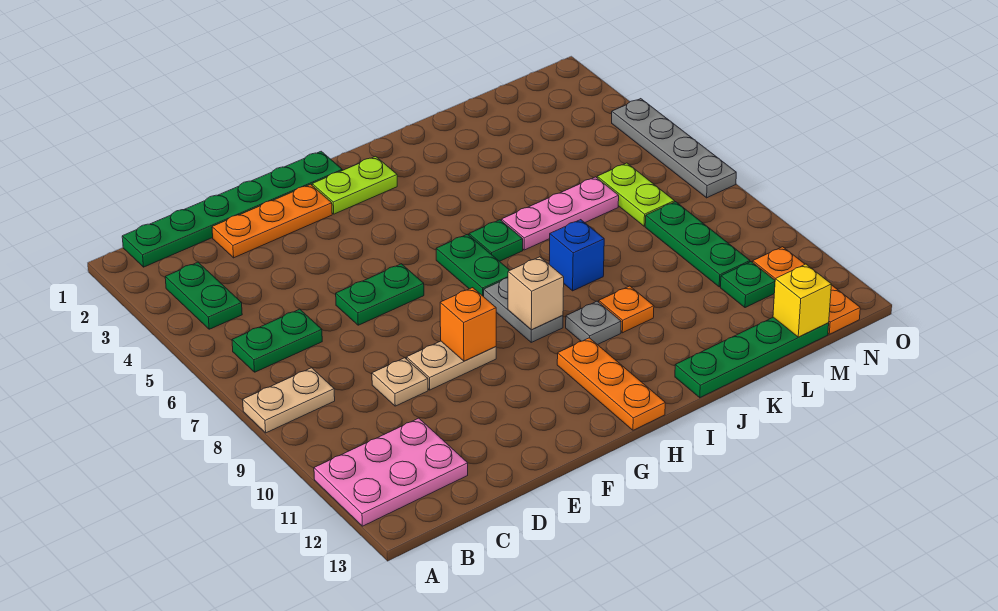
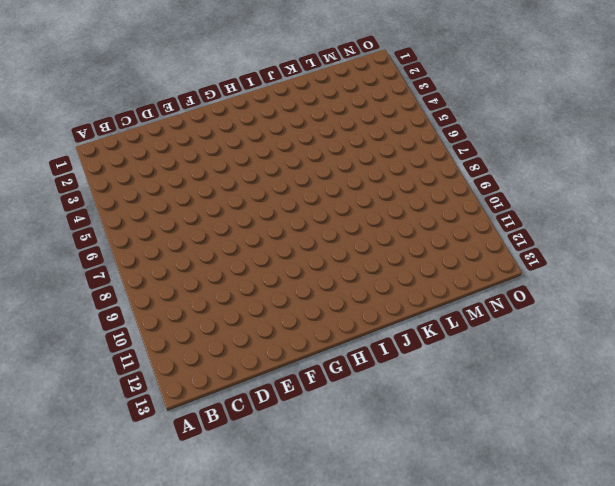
none -> tan plate A8:B8 level 1
none -> pink plate A11:C12 level 1
none -> green plate B1:G1 level 1

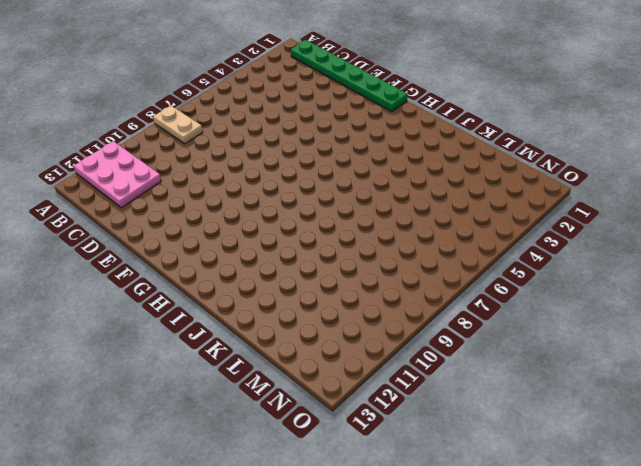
none -> green plate B3:B4 level 1
none -> green plate B6:C6 level 1
none -> orange plate D2:F2 level 1

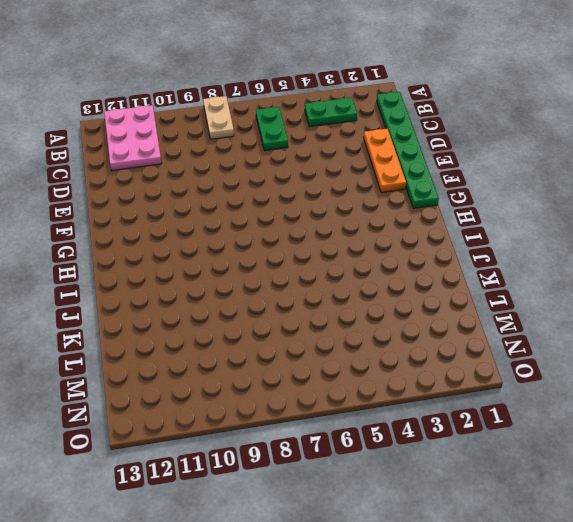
none -> tan plate D9 level 1
none -> green plate E6:F6 level 1
none -> tan plate E9:F9 level 1

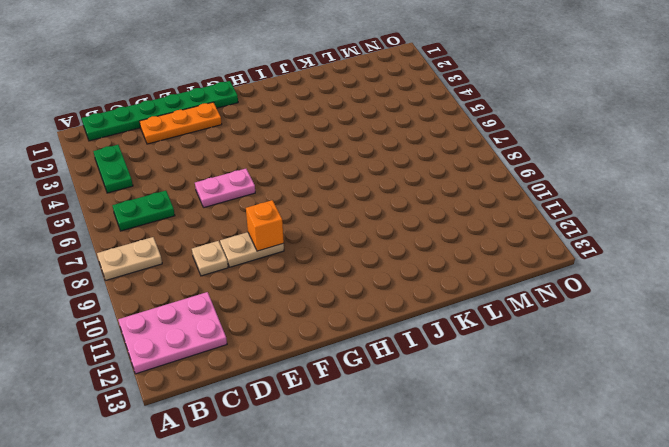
pink plate E6:F6 level 1 -> green plate E6:F6 level 1
none -> lime plate G2:H2 level 1
none -> green plate H6:H7 level 1
none -> grey plate H8:H9 level 1

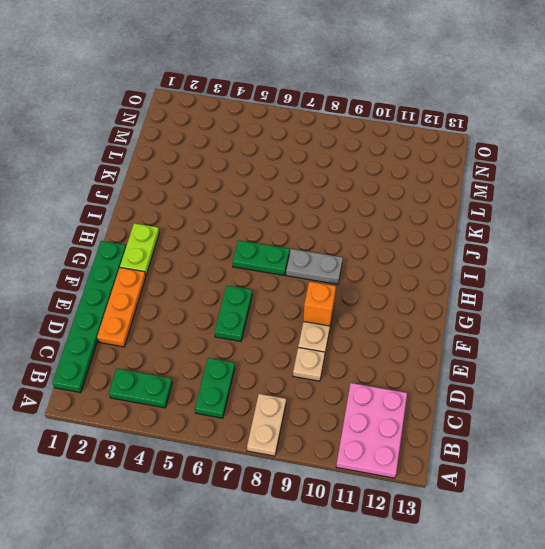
none -> orange plate H11:H13 level 1
none -> green plate I6 level 1
none -> grey plate I10 level 1

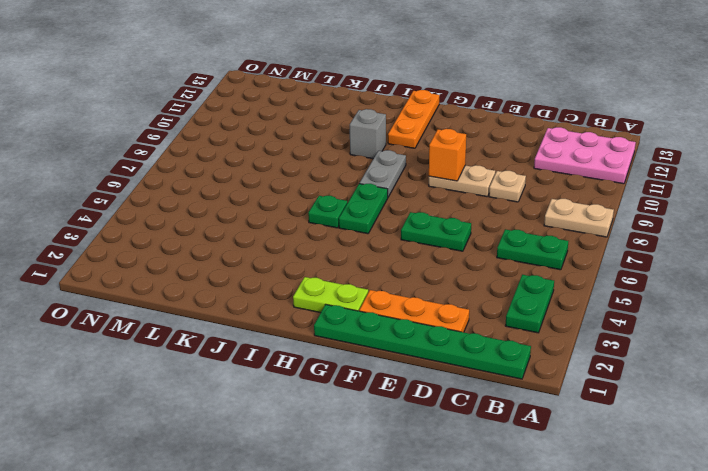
grey brick I10 level 1 -> grey plate I10 level 1
none -> pink plate J6:L6 level 1
none -> blue brick J8 level 1
none -> orange plate J10 level 1

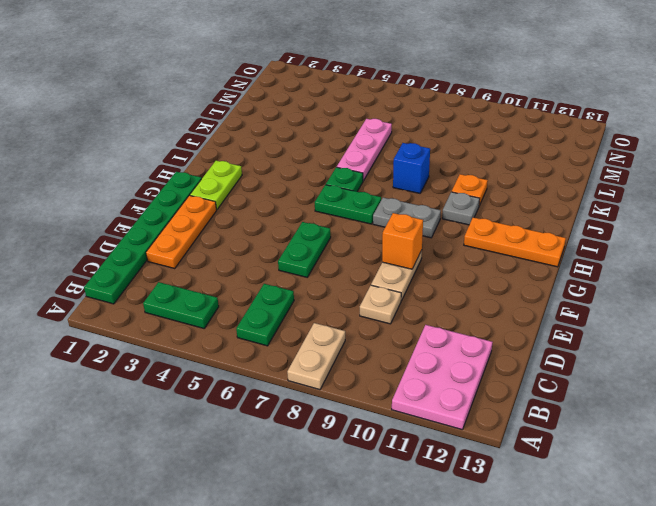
none -> green plate J13:M13 level 1
none -> lime plate M6:M7 level 1
none -> green plate M8:M10 level 1

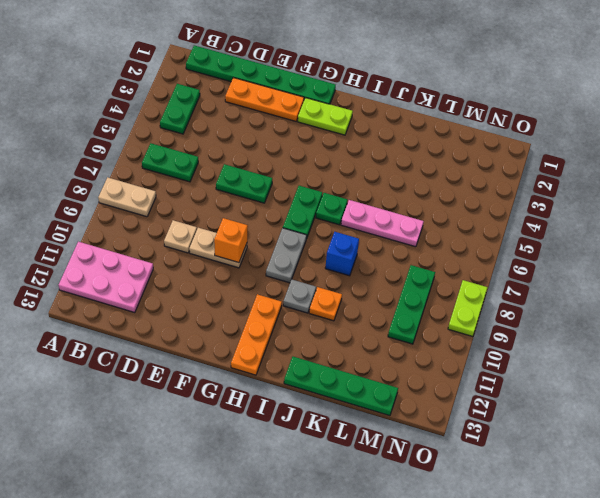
lime plate O8:O9 level 1 -> lime plate M6:M7 level 1
none -> green plate M11 level 1
none -> orange plate N11:N13 level 1
none -> grey plate O4:O7 level 1

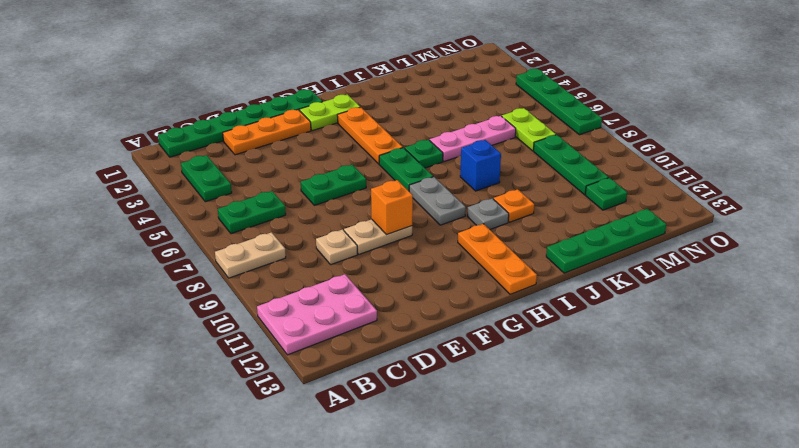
orange plate H3:H5 level 1 -> orange plate N11:N13 level 1
green plate O4:O7 level 1 -> grey plate O4:O7 level 1
none -> tan brick H9 level 2
none -> yellow brick M13 level 2

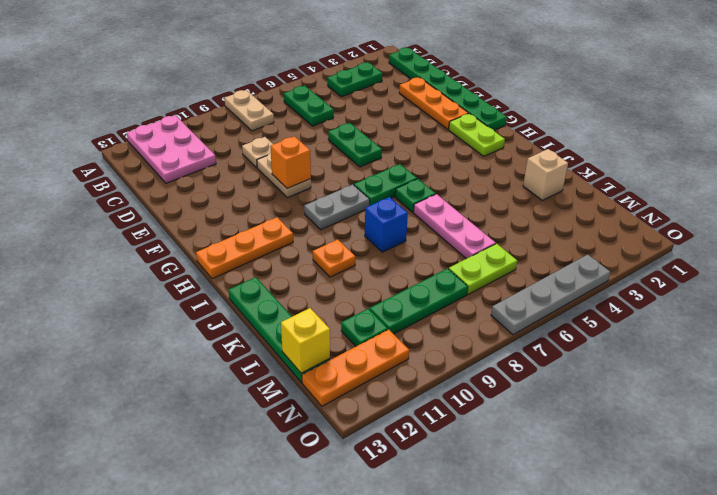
tan brick K2 level 1 -> tan brick H9 level 2
none -> grey plate I10 level 1

